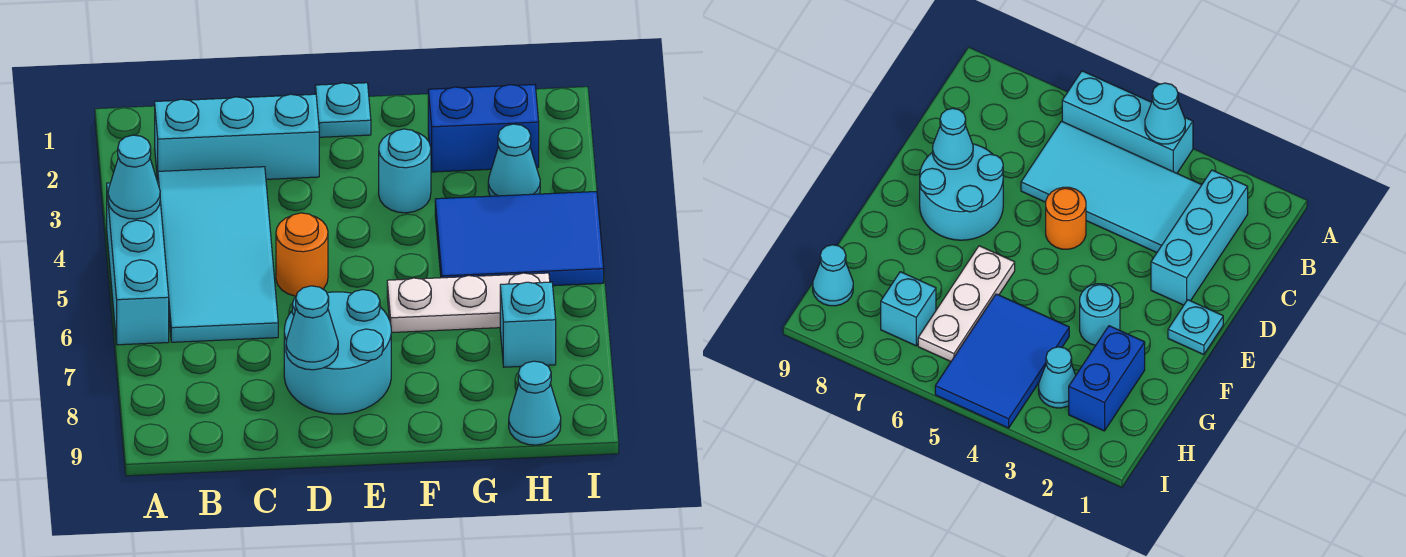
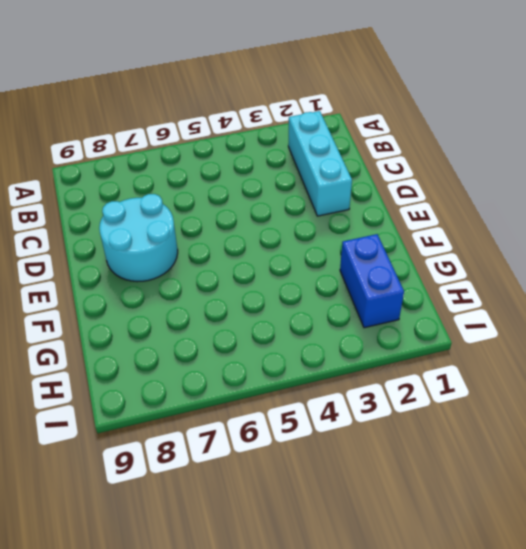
none -> cyan brick A4:A6 level 1
none -> cyan tile B3:C6 level 1
none -> orange round brick D5 level 1

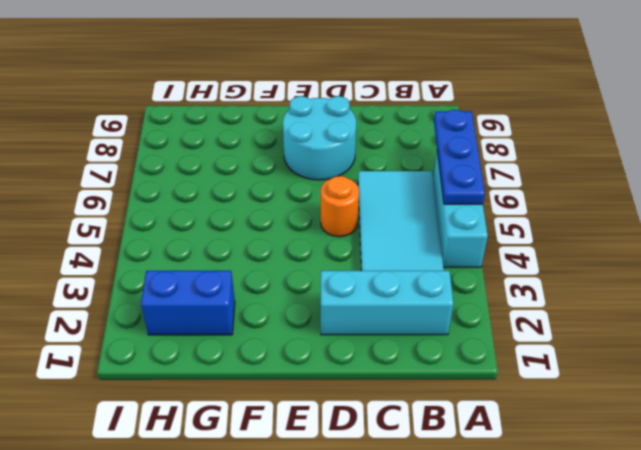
blue plate A5:A7 level 2 -> none
none -> cyan plate E1 level 1
none -> cyan round brick F3 level 1
none -> white plate F6:H6 level 1

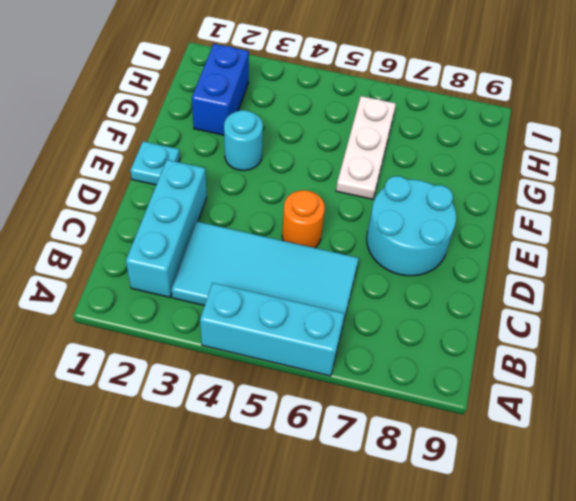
none -> blue tile G4:I5 level 1
none -> cyan cone H3 level 1
none -> cyan brick H7 level 1

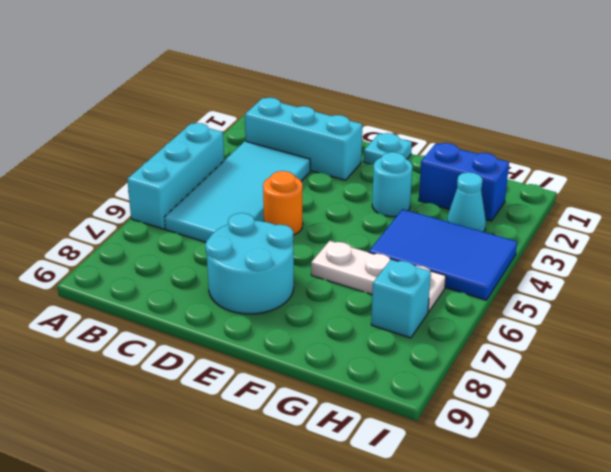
none -> cyan cone H9 level 1
none -> cyan cone A4 level 2
none -> cyan cone D8 level 2

